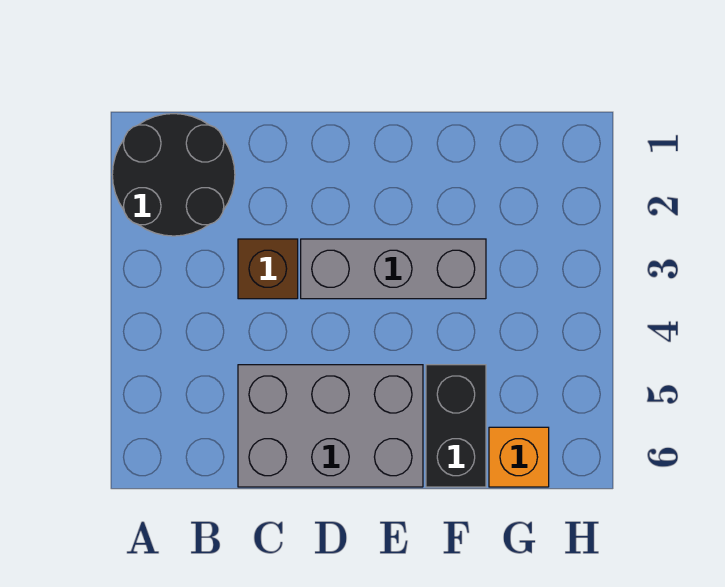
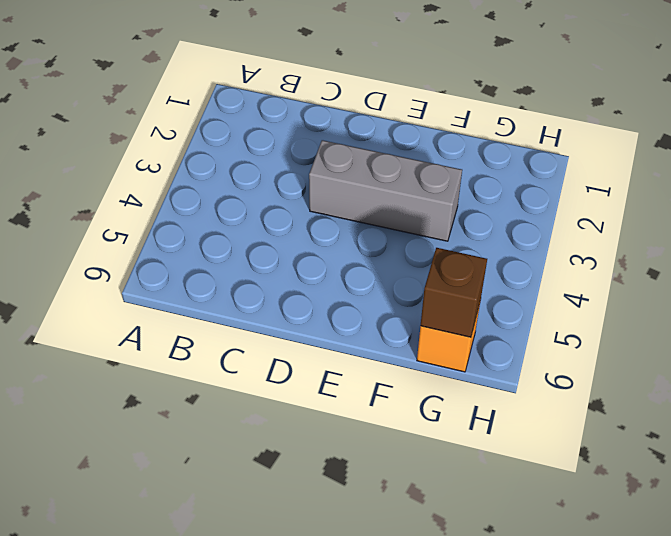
brown brick G6 level 2 -> brown brick C3 level 1
none -> black round brick A1:B2 level 1
none -> grey brick C5:E6 level 1

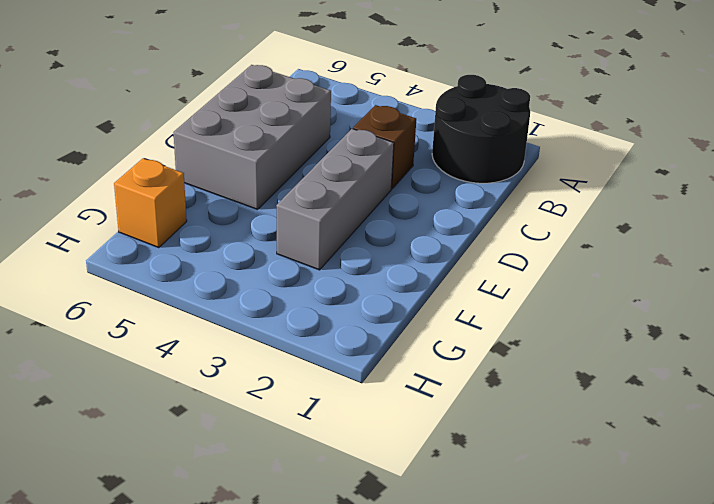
none -> black brick F5:F6 level 1

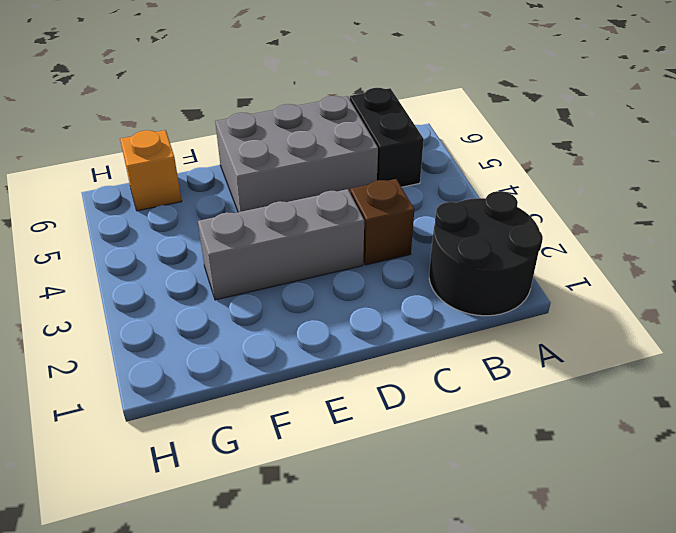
black brick B5:B6 level 1 -> black brick F5:F6 level 1

